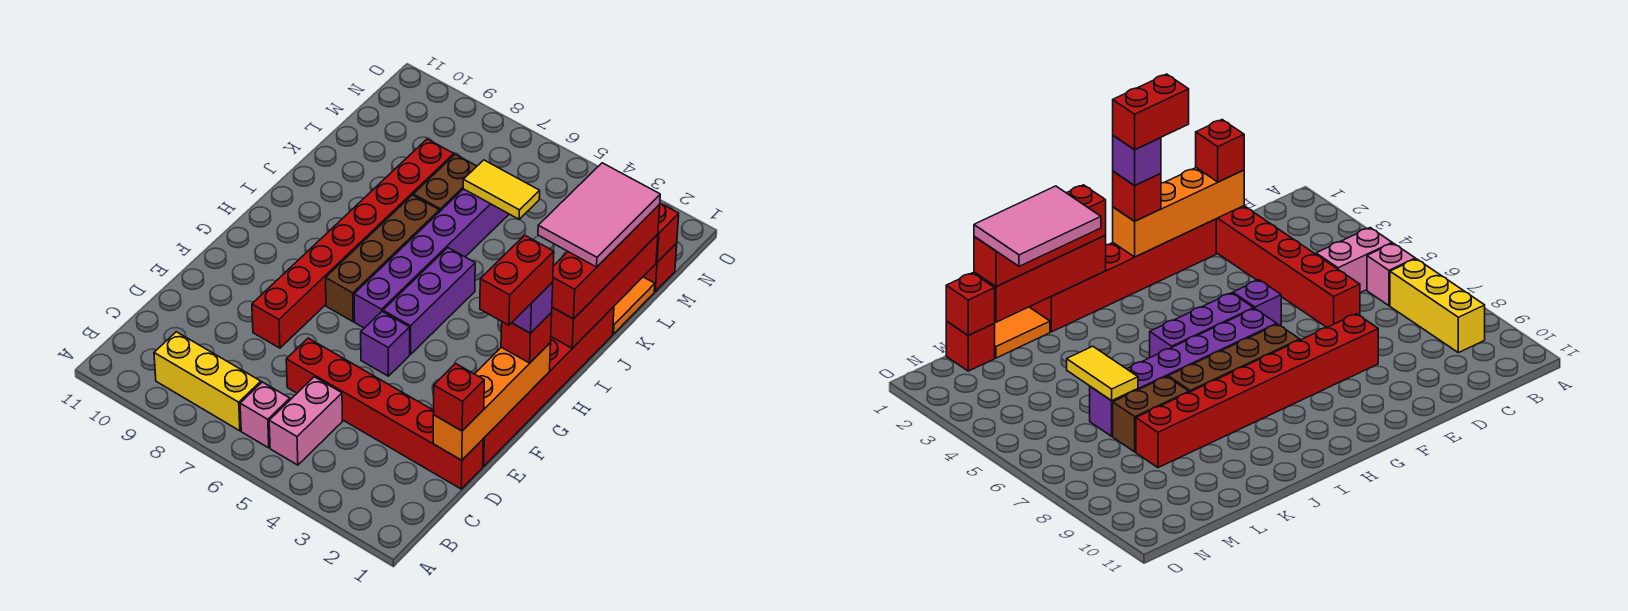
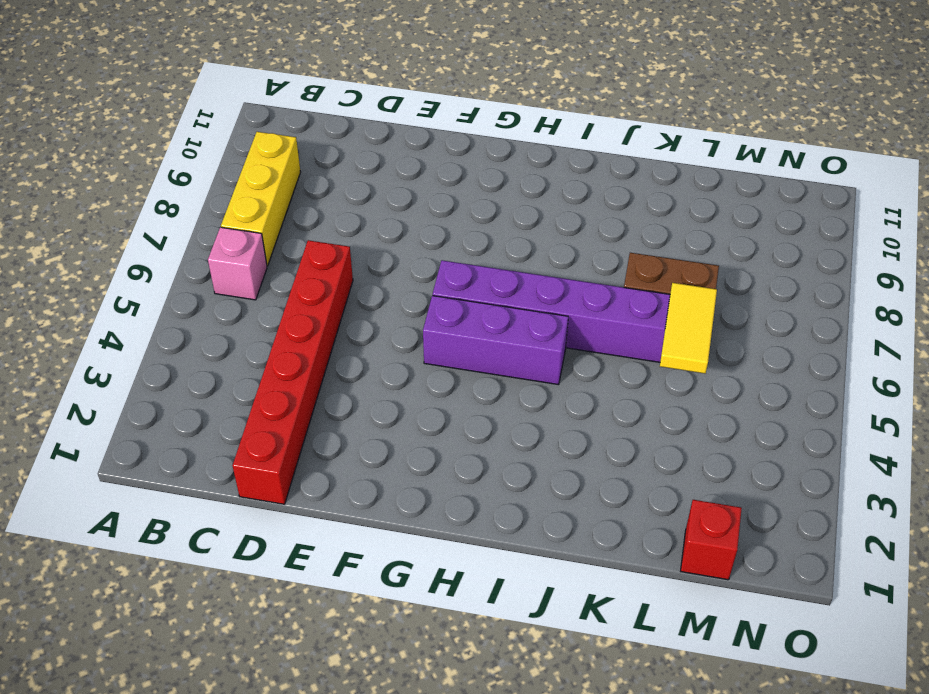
none -> pink brick B5:C5 level 1
none -> red brick E1:J1 level 1
none -> red brick E8:L8 level 1

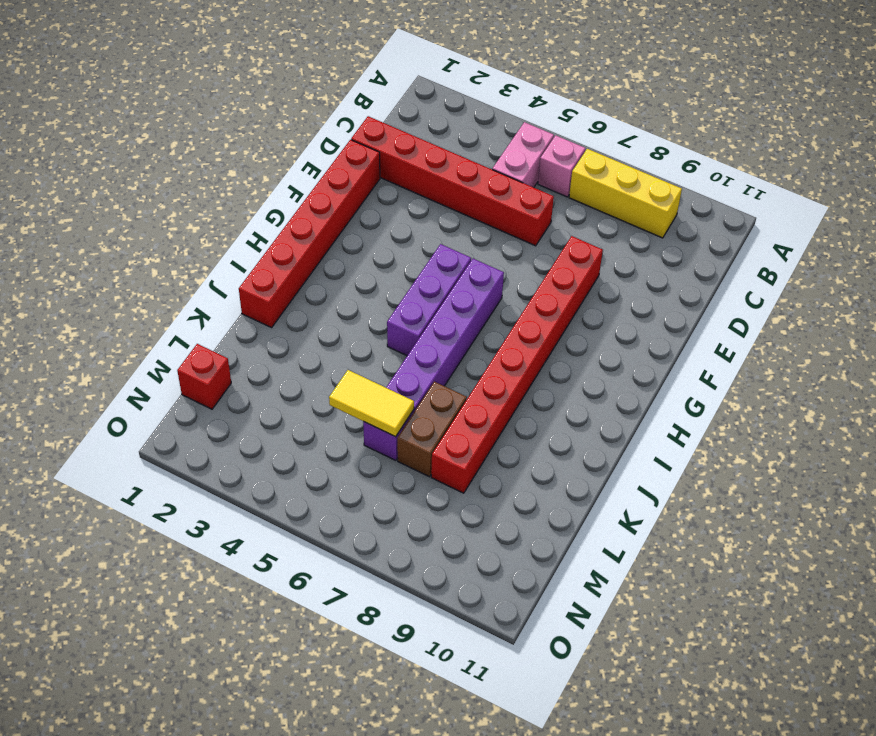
none -> purple brick F5 level 1
none -> brown brick G7:J7 level 1
none -> orange tile K1:L1 level 1

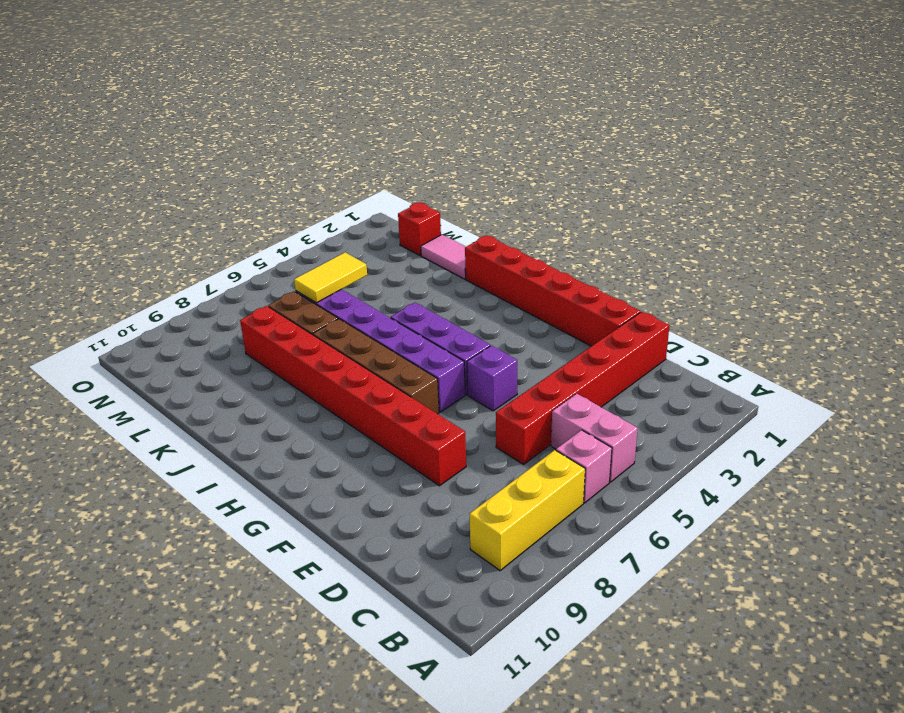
pink tile K1:L1 level 1 -> orange tile K1:L1 level 1
none -> orange brick D1:G1 level 2
none -> red brick I1:L1 level 2
none -> red brick M1 level 2

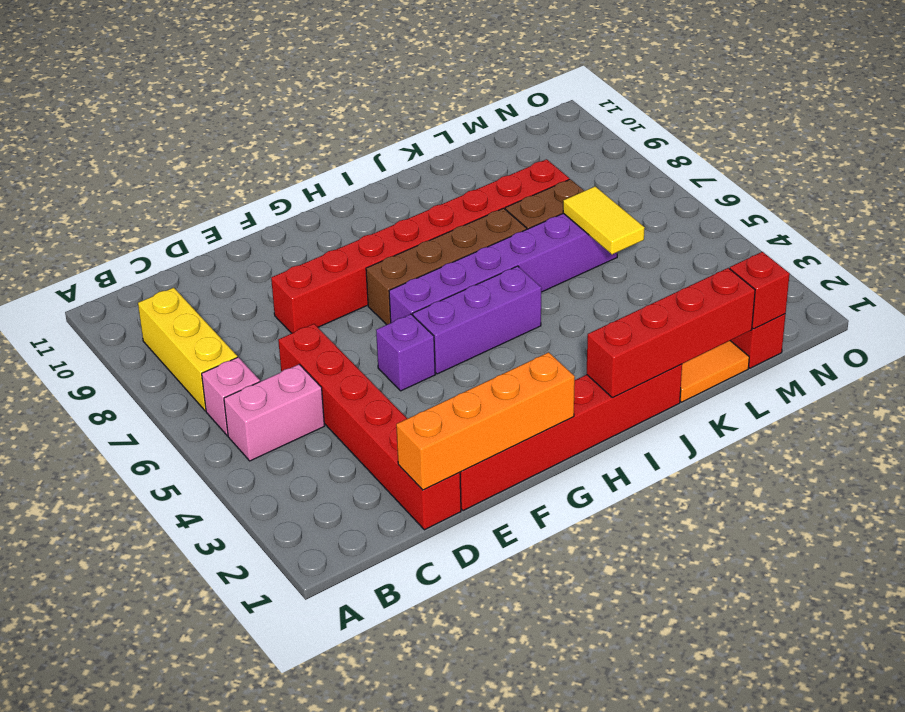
none -> red brick D1 level 3
none -> red brick G1 level 3
none -> red brick I1:L1 level 3

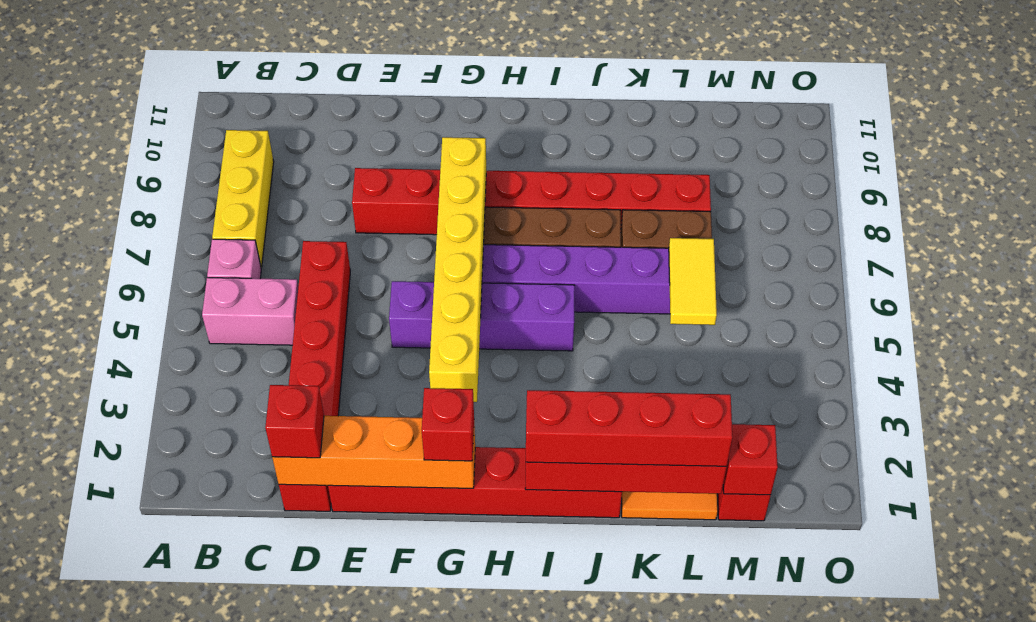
yellow brick G3:G8 level 2 -> none
none -> purple brick G1 level 4
none -> pink tile J1:L2 level 4
none -> red brick F1:G1 level 5

